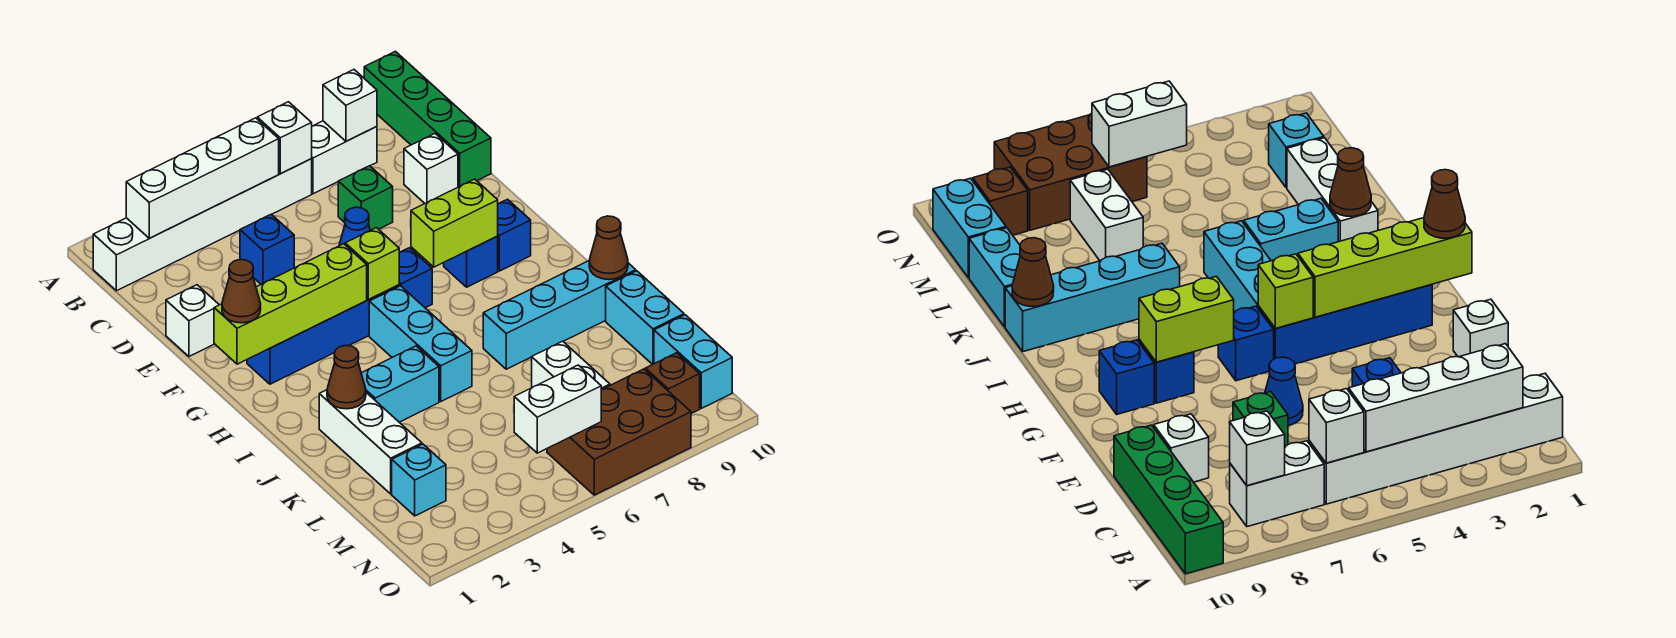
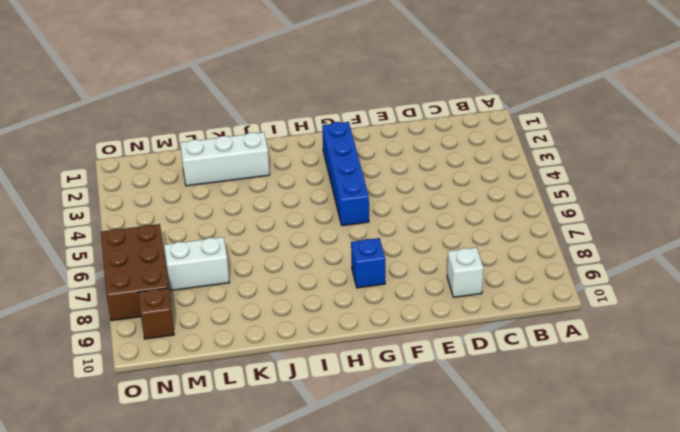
none -> green brick A10:D10 level 1
none -> white brick B1:B6 level 1
none -> white brick B7:B8 level 1
none -> blue brick D4 level 1

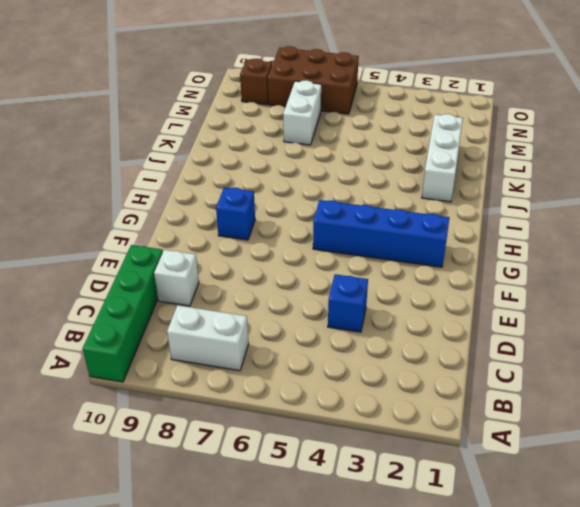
none -> white brick B1:B6 level 1
none -> green brick D7 level 1
none -> white brick E1 level 1
none -> blue cone E6 level 1

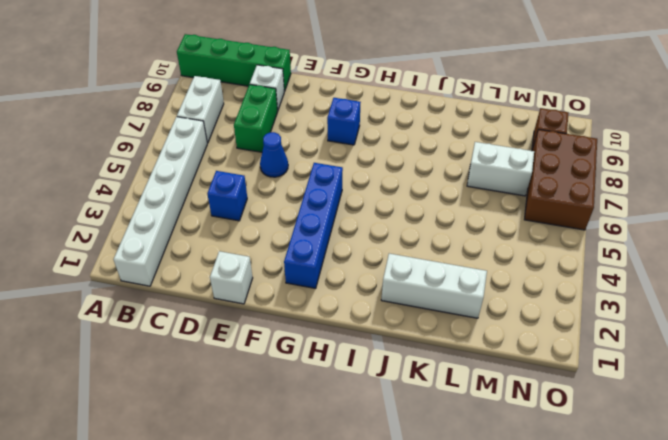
green brick D7:D8 level 1 -> green brick D7 level 1
none -> blue brick G6 level 1
none -> blue brick G9 level 1
none -> cyan brick H5:J5 level 1
none -> cyan brick J3:J4 level 1

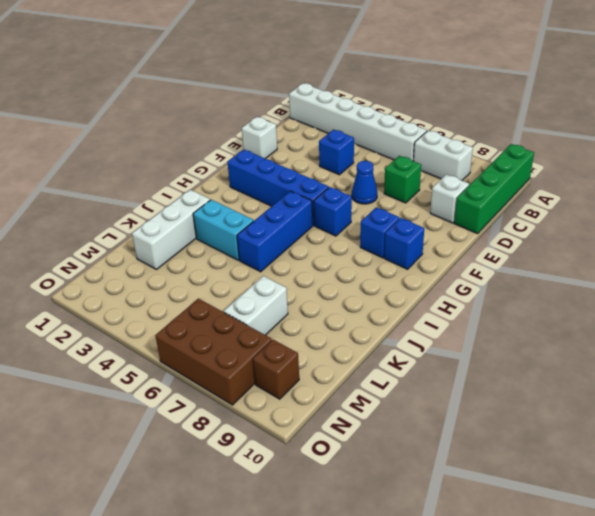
blue brick H5:J5 level 1 -> cyan brick H5:J5 level 1
none -> cyan brick J7:J10 level 1
none -> cyan brick K10:L10 level 1
none -> cyan brick M2 level 1
none -> cyan brick M10:N10 level 1

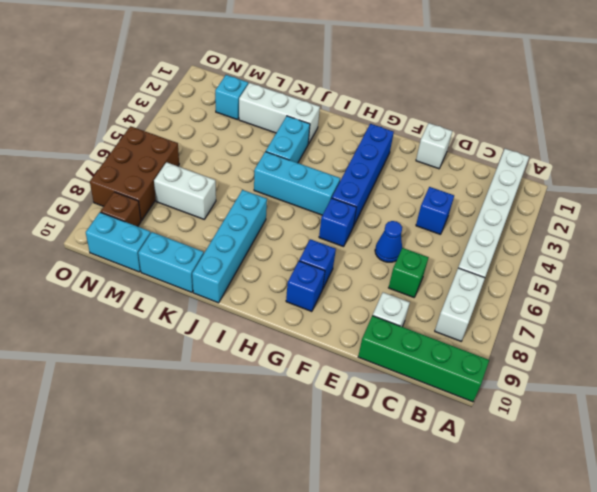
none -> white brick B2:B5 level 2
none -> white brick B6 level 2
none -> white brick B8 level 2
none -> lime brick G1:G4 level 2

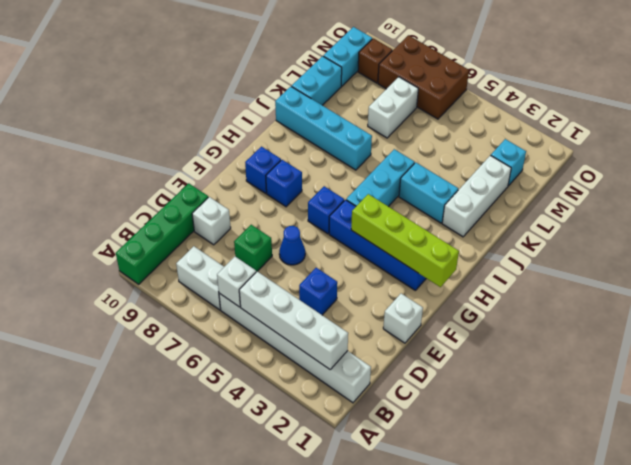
none -> white brick B8 level 2
none -> lime brick G5 level 2
none -> lime brick G7:G8 level 2
none -> brown cone J2 level 2

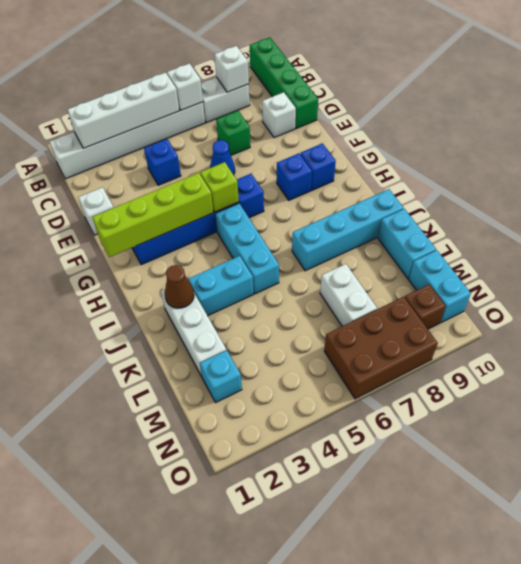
none -> lime brick G7:G8 level 2
none -> brown cone J10 level 2
none -> white brick N5:N6 level 2
none -> brown cone G1 level 3

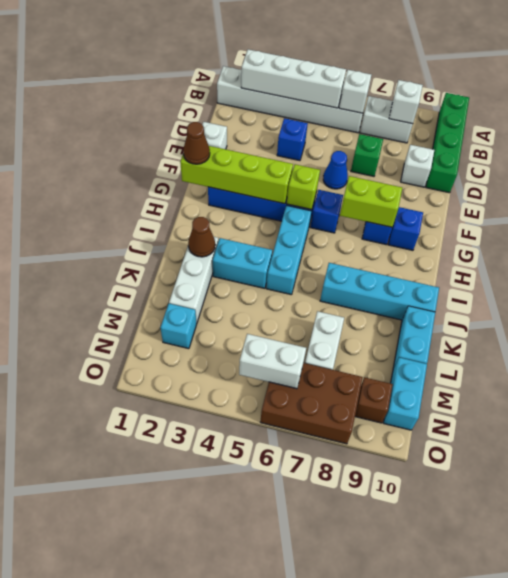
none -> brown cone J10 level 2

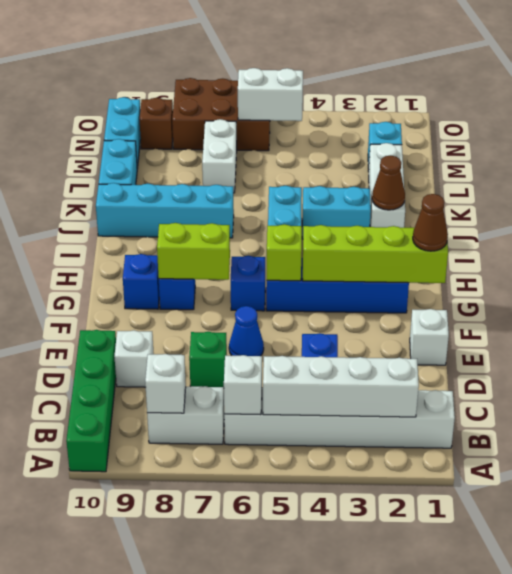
none -> brown cone J10 level 2

